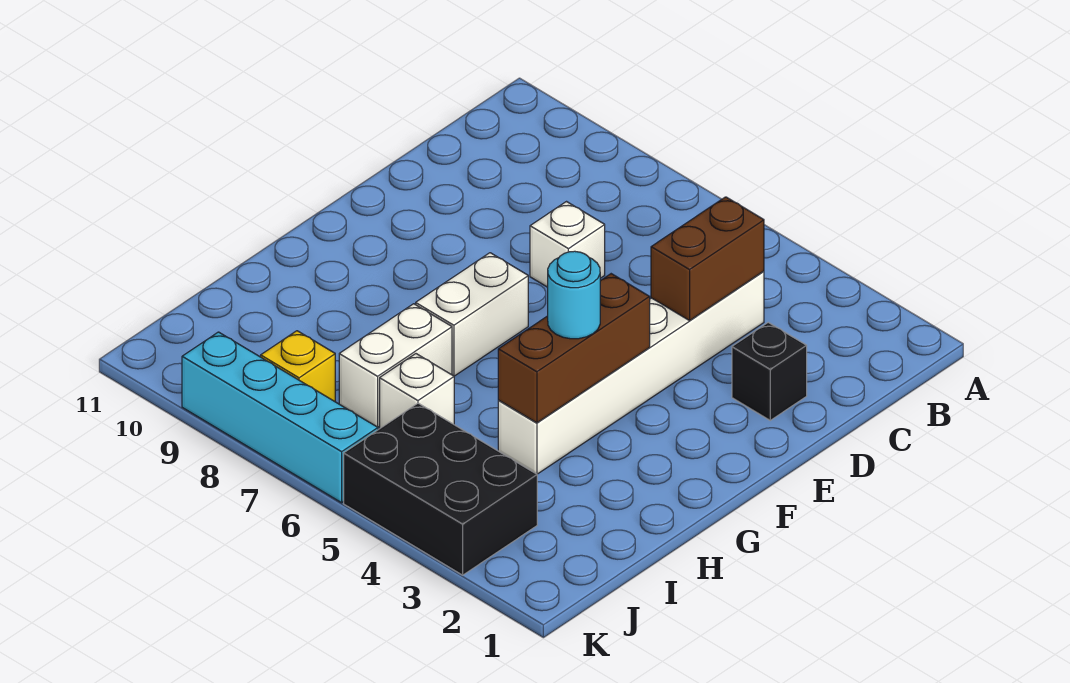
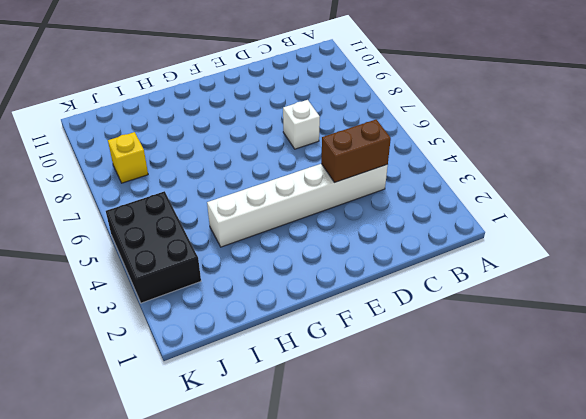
none -> black brick D2 level 1
none -> white brick F7:G7 level 1
none -> white brick H7:I7 level 1

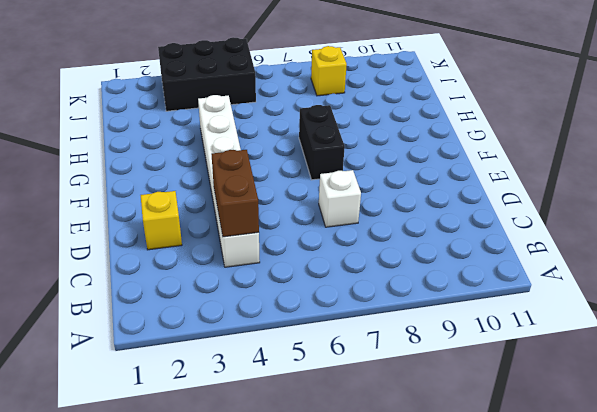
yellow brick D2 level 1 -> black brick D2 level 1
black brick F7:G7 level 1 -> white brick F7:G7 level 1
none -> white brick H7:I7 level 1
none -> white brick I6 level 1
none -> cyan brick K6:K9 level 1

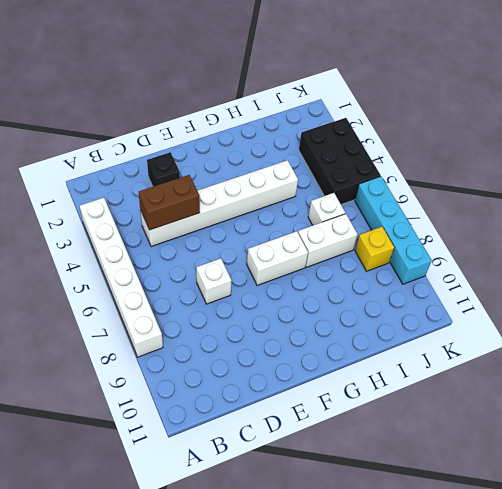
white brick A3:A8 level 1 -> none
none -> brown brick F4:H4 level 2
none -> cyan round brick G4 level 3

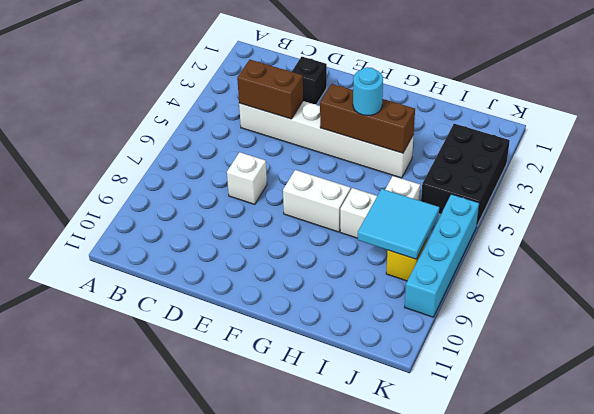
cyan tile I7:J8 level 2 -> none

